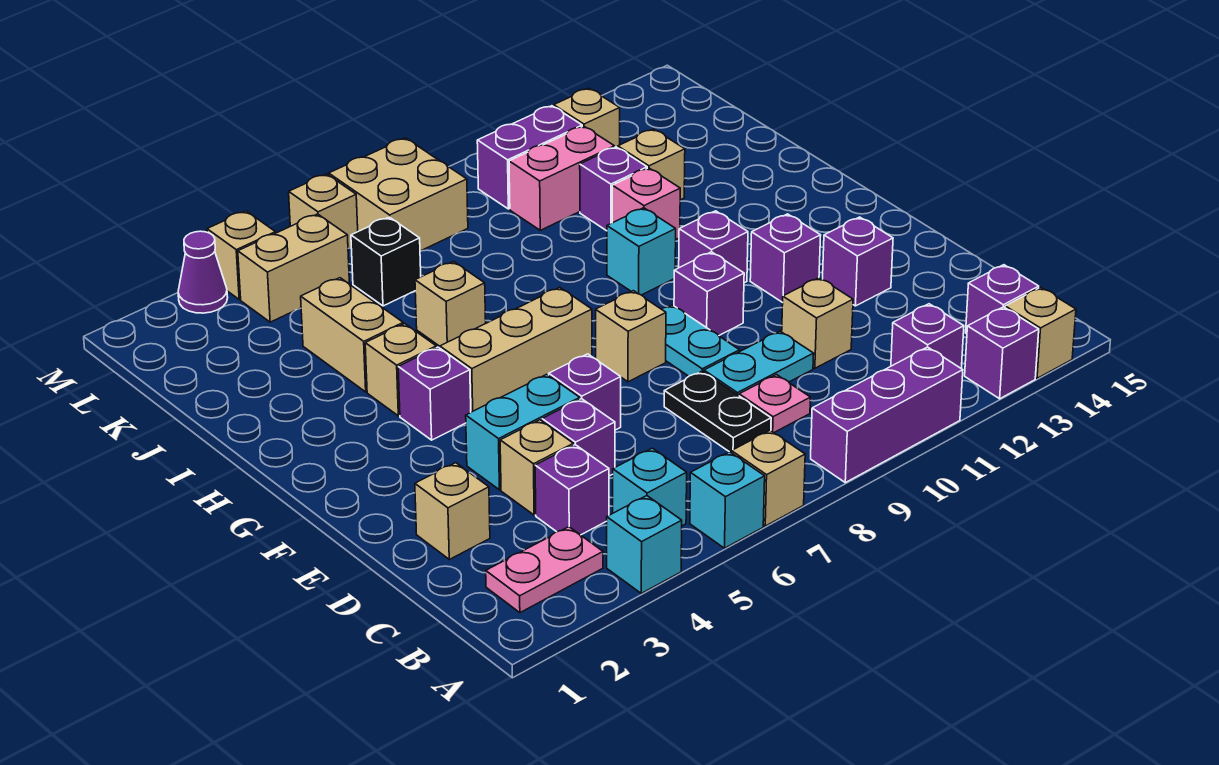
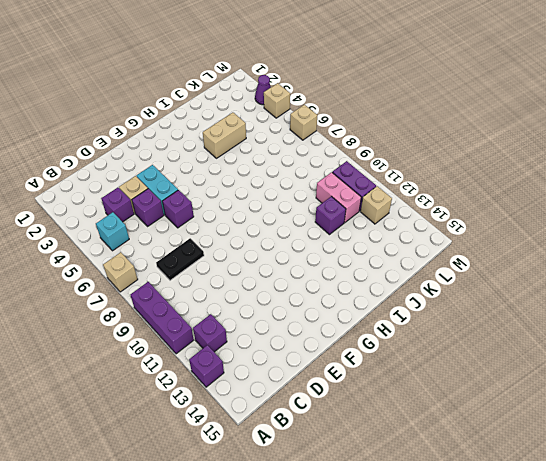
none -> cyan brick A4 level 1
none -> cyan brick A6 level 1
none -> tan brick A14 level 1
none -> pink plate B2:B3 level 1

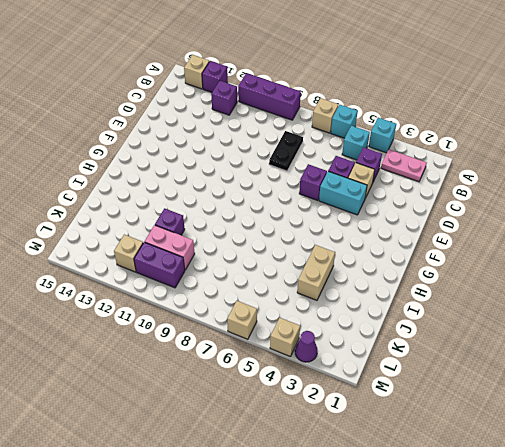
none -> purple brick B14 level 1
none -> pink plate C9 level 1
none -> tan brick D2 level 1
none -> cyan plate D9:D10 level 1

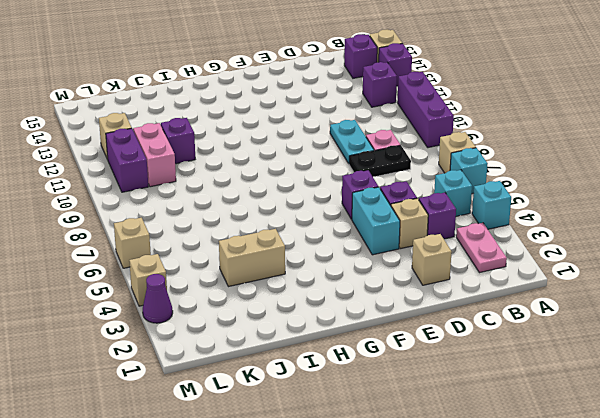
none -> tan brick D11 level 1
none -> cyan plate E9:F9 level 1
none -> purple brick E13 level 1
none -> tan brick F8 level 1

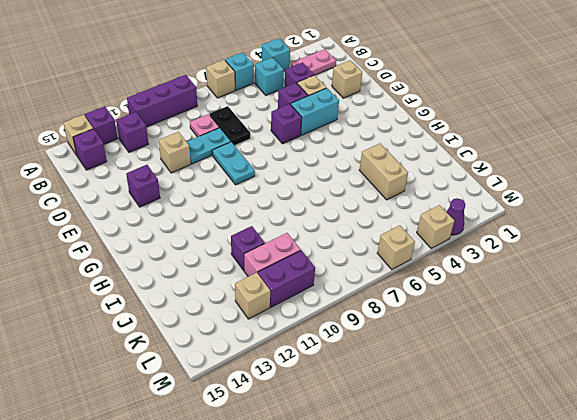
none -> tan brick F8 level 1
none -> purple brick F10 level 1
none -> purple brick F12 level 1
none -> purple brick G4 level 1

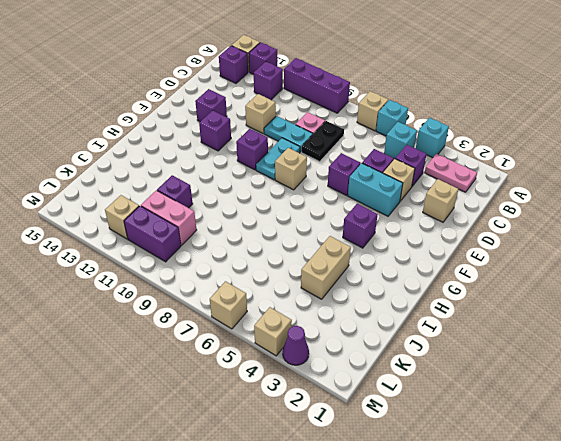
none -> tan brick G5:G7 level 1
none -> purple brick G11 level 1
none -> tan brick H4 level 1
none -> cyan brick H10 level 1

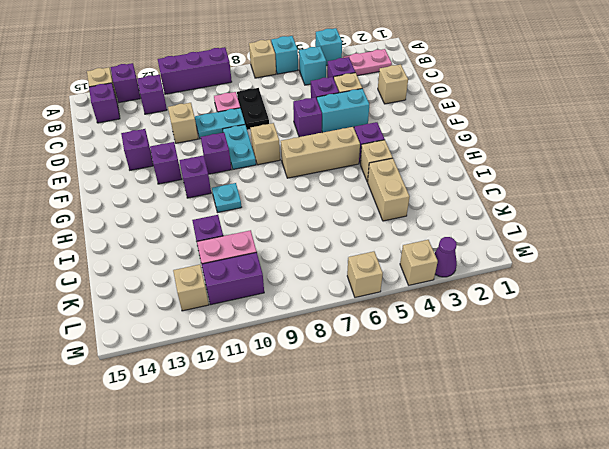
cyan plate H10 level 1 -> cyan brick H10 level 1
none -> tan brick I6 level 1
none -> pink brick I11 level 1
none -> tan brick J12 level 1
none -> black brick K6 level 1

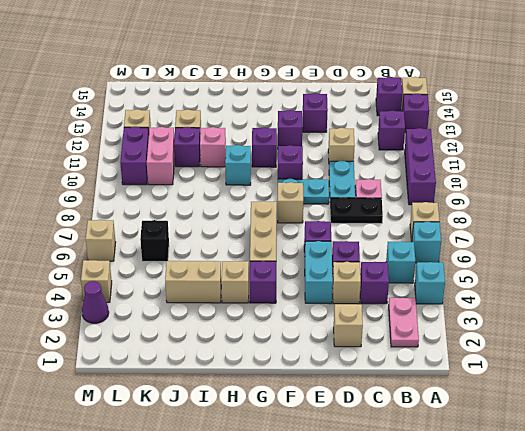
none -> tan brick I6 level 1
none -> tan brick L4:L5 level 1
none -> tan brick L7:M8 level 1

